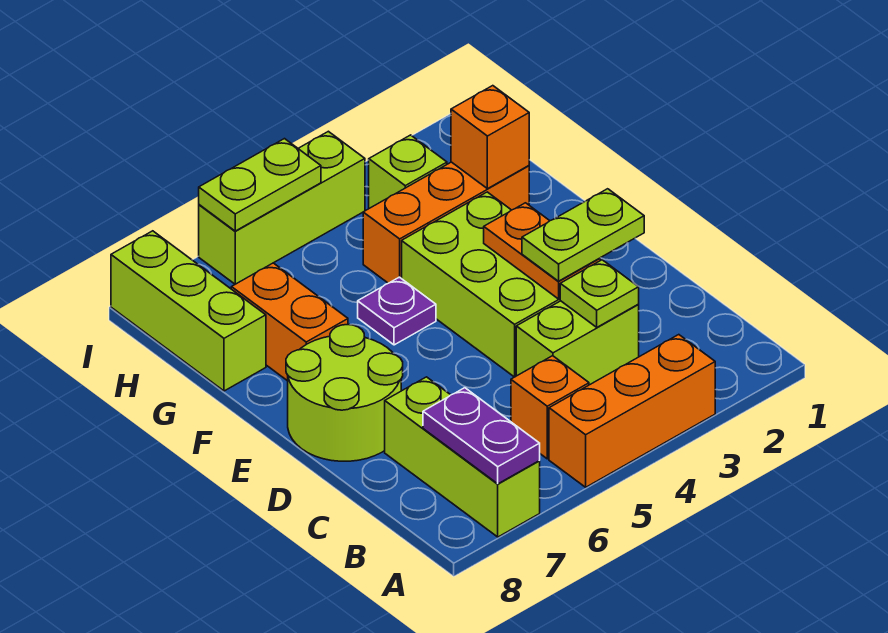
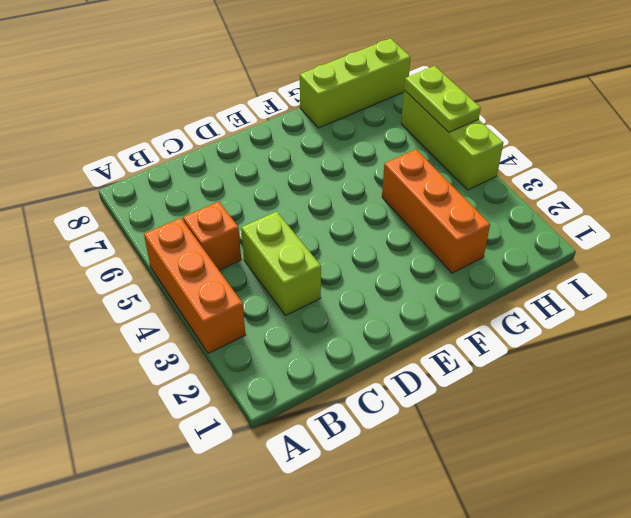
none -> lime brick A7:C7 level 1
none -> lime brick D3:F4 level 1
none -> lime round brick D7:E8 level 1

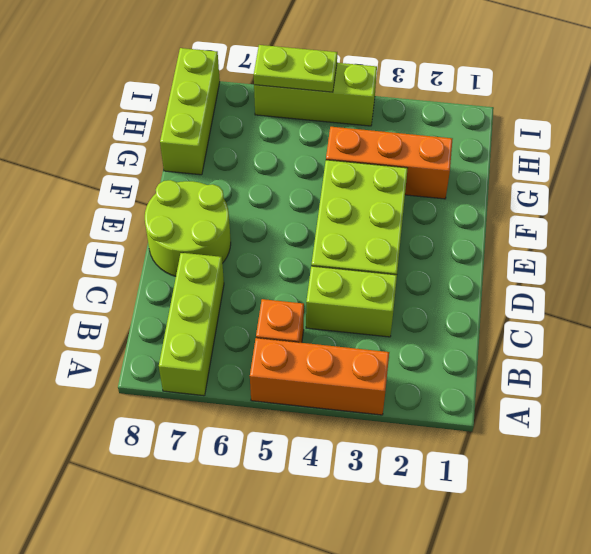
none -> purple plate F5 level 1
none -> orange brick F7:G7 level 1
none -> lime brick H3 level 1

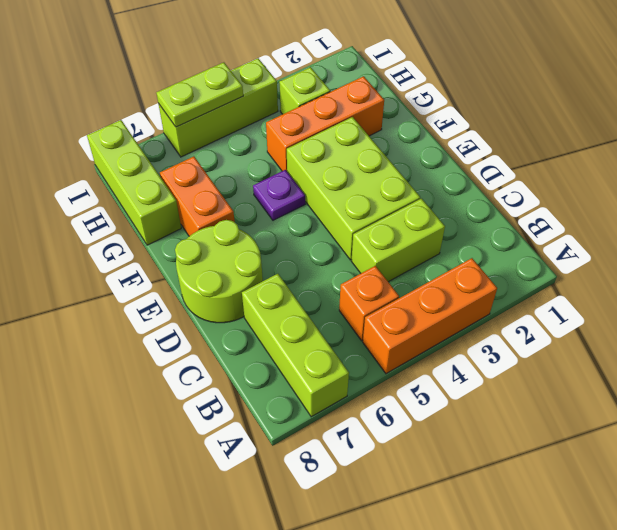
none -> purple plate A7:B7 level 2
none -> lime plate C3 level 2
none -> orange plate D3:E3 level 2

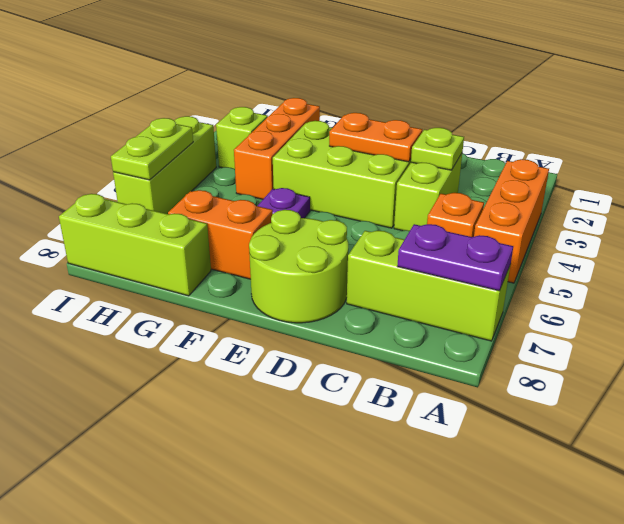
none -> orange brick G2 level 2
none -> lime plate D2:D3 level 3

